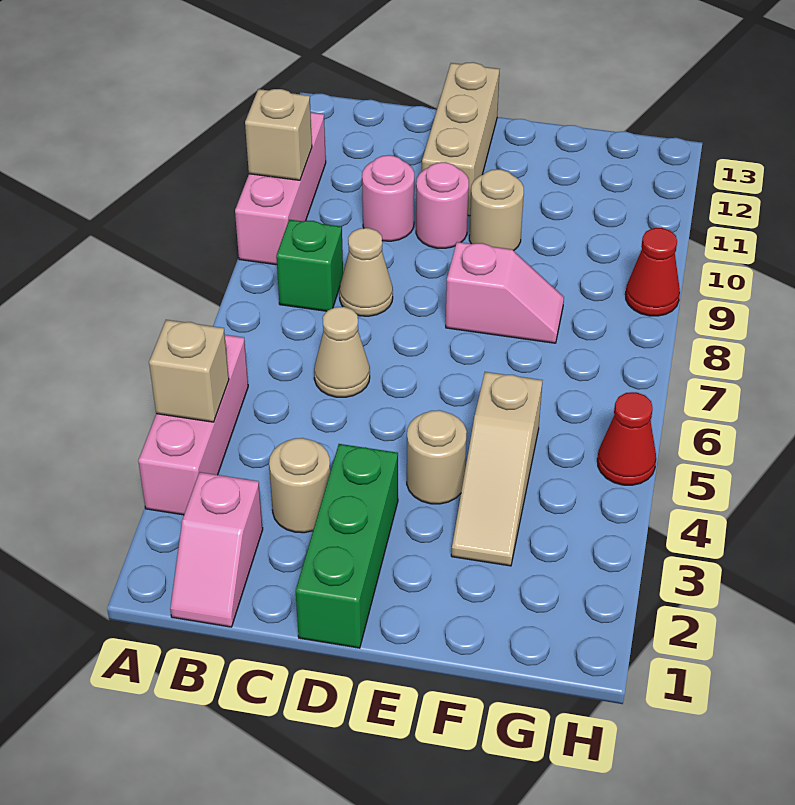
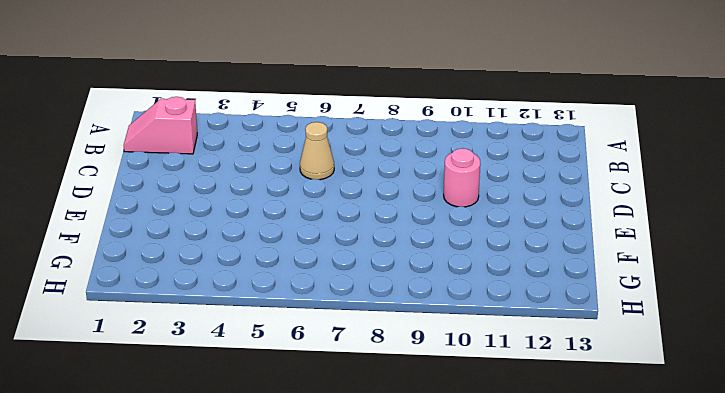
none -> pink brick A3:A5 level 1
none -> pink brick A9:A11 level 1
none -> green brick B8 level 1

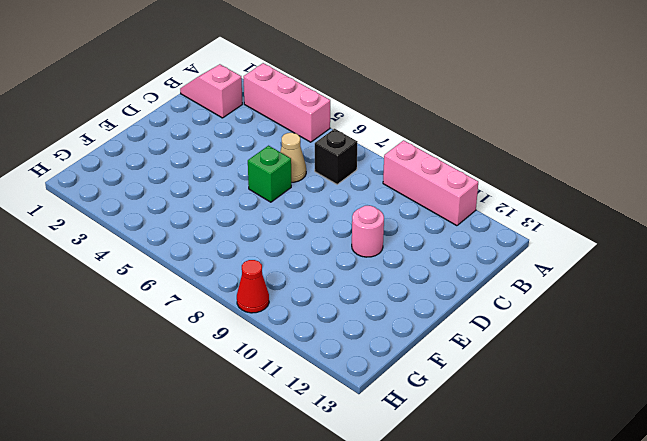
black brick B7 level 1 -> none
green brick D6 level 1 -> green brick B8 level 1
none -> tan round brick C3 level 1
none -> tan cone C8 level 1
none -> pink round brick C10 level 1

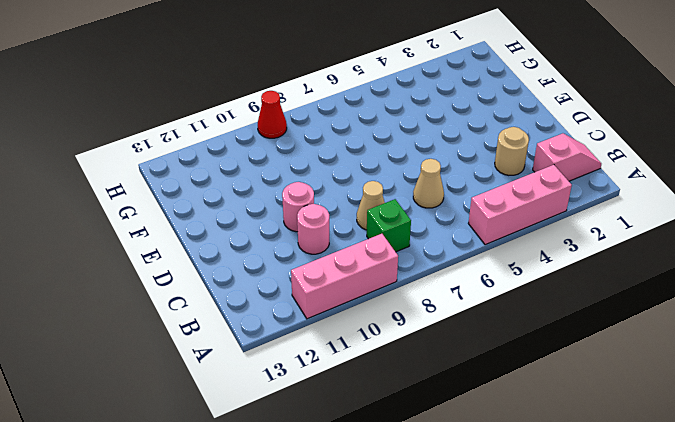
none -> green brick D1:D3 level 1
none -> tan brick D11:D13 level 1
none -> tan round brick E4 level 1

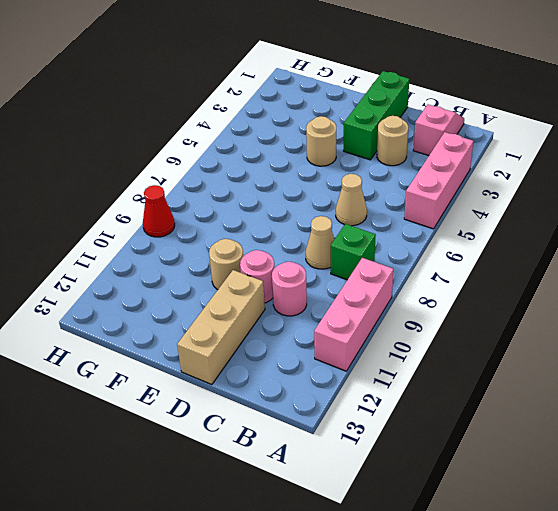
none -> pink slope E8:F8 level 1 top E
none -> tan slope F3:F5 level 1 top 5
none -> red cone H5 level 1

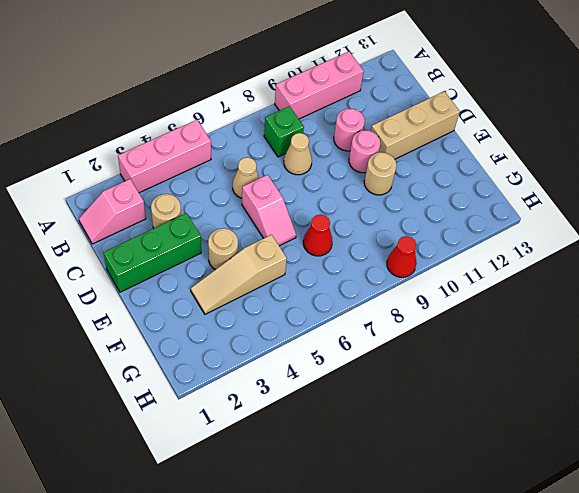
pink slope D6:E6 level 1 top D -> pink slope E8:F8 level 1 top E
red cone F7 level 1 -> red cone H5 level 1
none -> tan brick A4 level 2
none -> tan brick A10 level 2

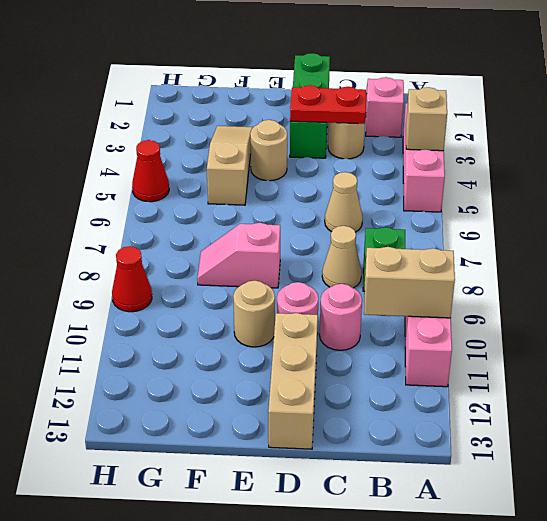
tan brick A10:B10 level 2 -> tan brick A10 level 2
red plate C3:D3 level 2 -> none

